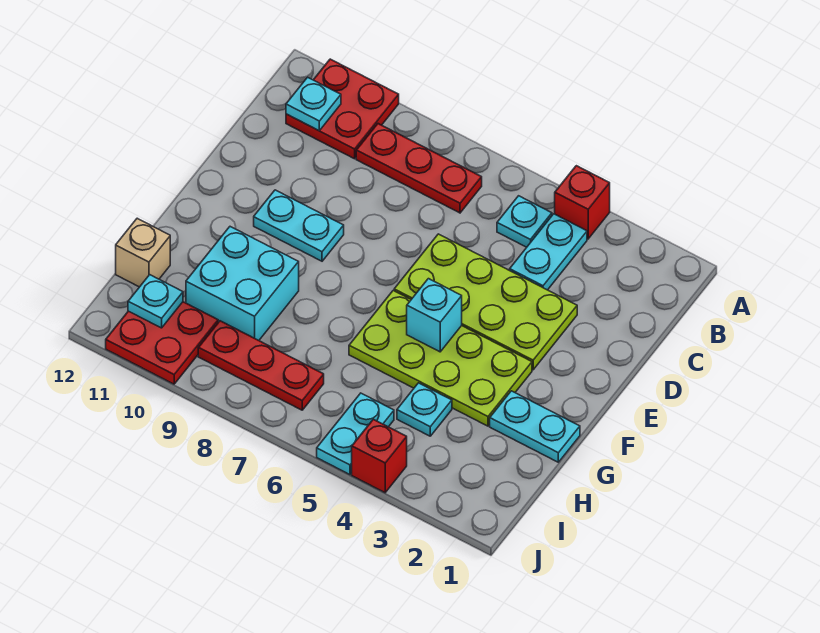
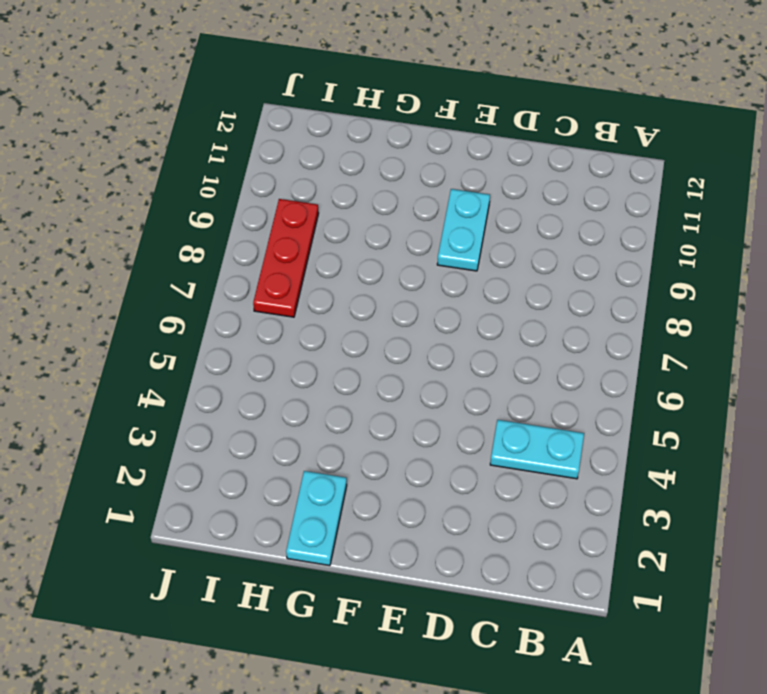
none -> red brick A4 level 1
none -> red plate A10:B11 level 1
none -> cyan plate B5 level 1

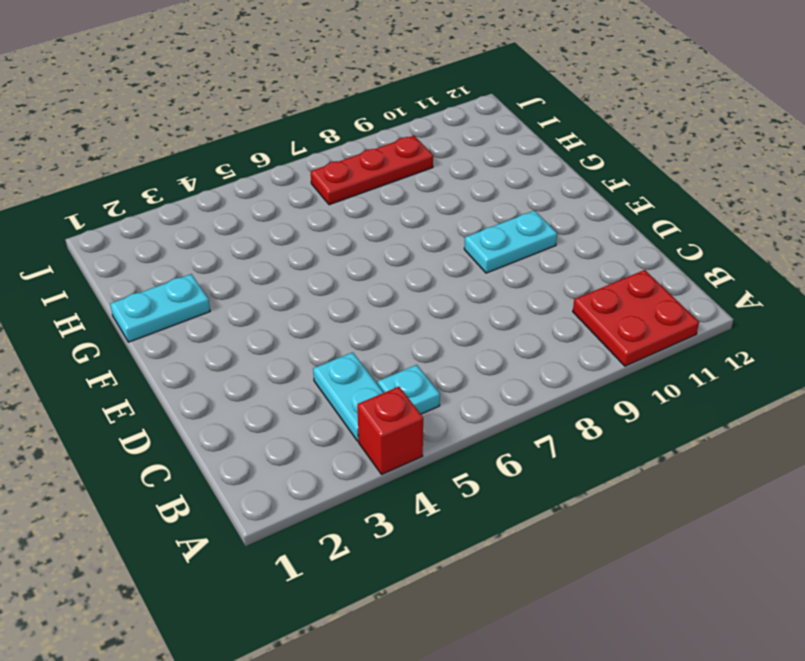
none -> red plate B7:B9 level 1
none -> lime plate D3:E6 level 1
none -> lime plate F3:G6 level 1

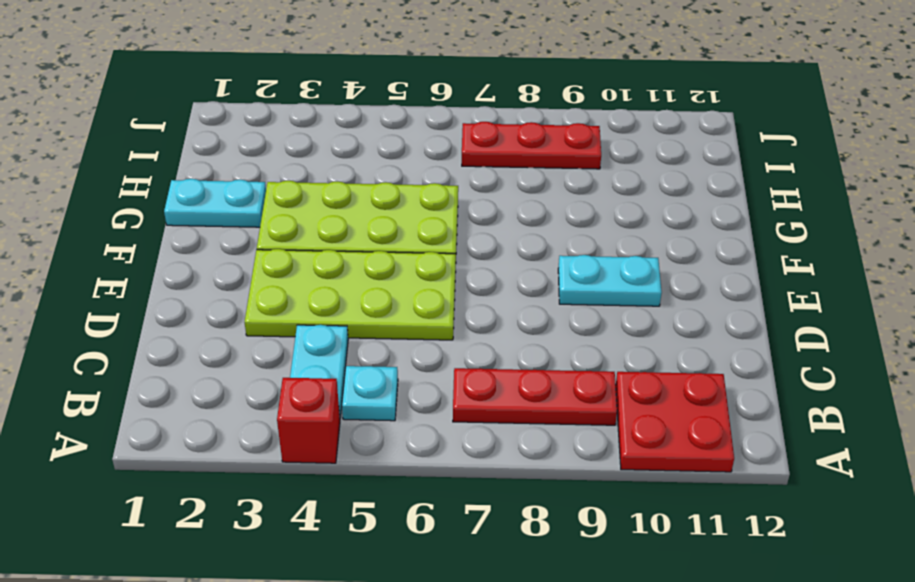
none -> cyan brick G9:H10 level 1
none -> cyan plate H4 level 1
none -> tan brick H12 level 1

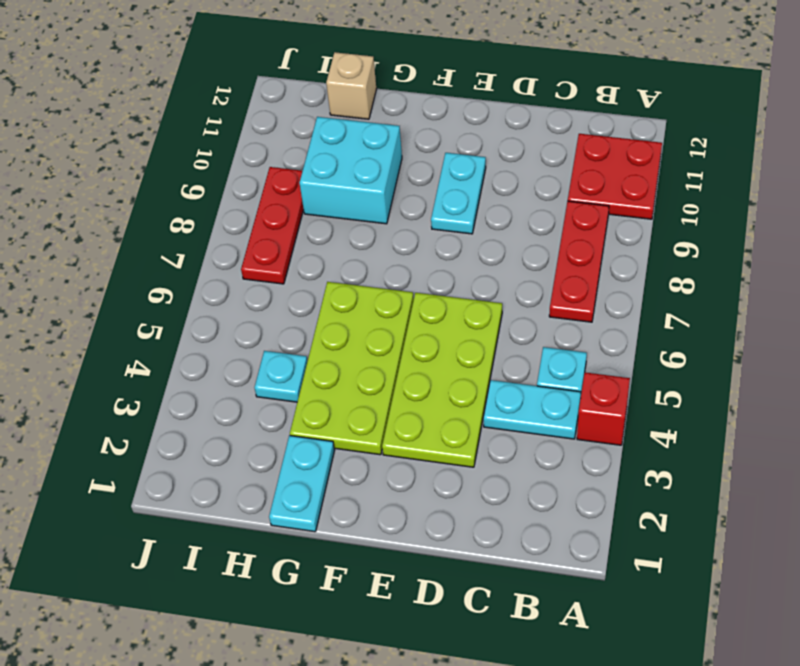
none -> cyan plate I5:J5 level 1
none -> red plate I10:J11 level 1
none -> red brick J4 level 1

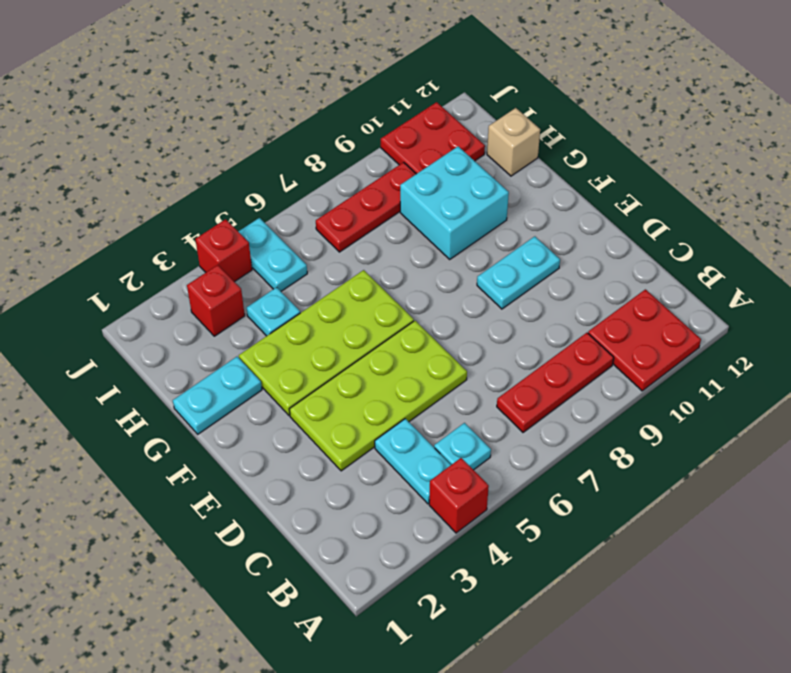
red brick I3 level 1 -> none
none -> cyan plate B11 level 2
none -> cyan brick F5 level 2
none -> cyan plate I11 level 2

